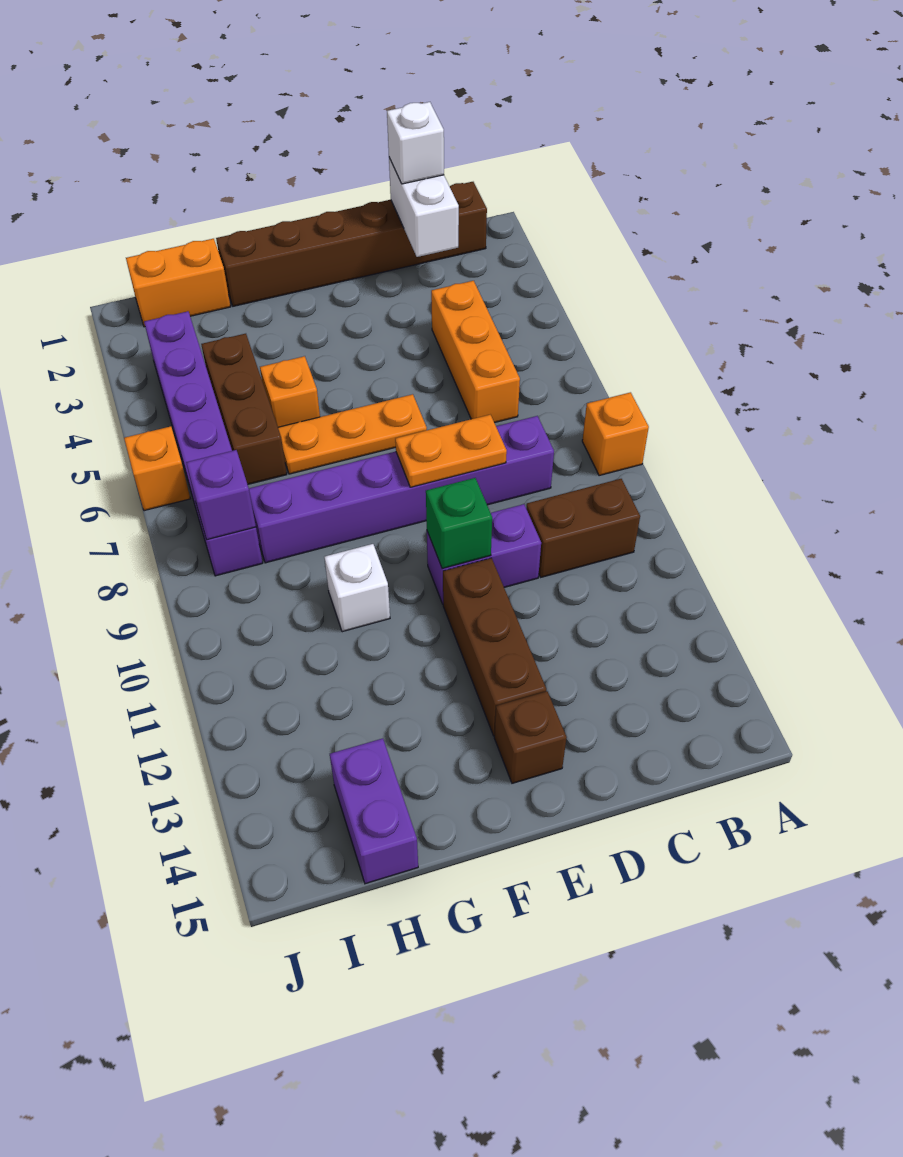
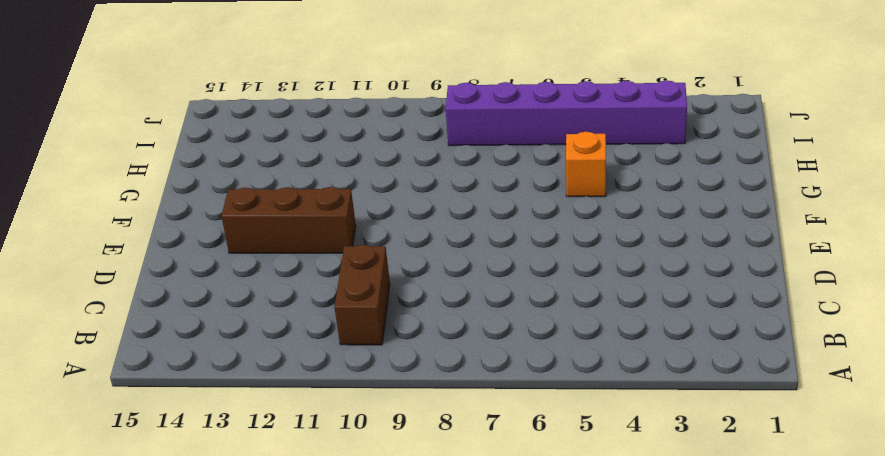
none -> orange brick A8 level 1
none -> brown brick B1:G1 level 1
none -> orange brick C4:C6 level 1

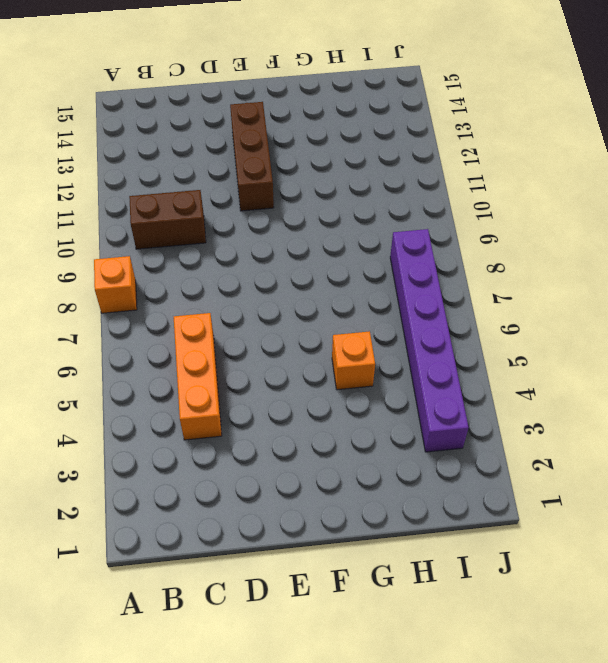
none -> brown brick B1:G1 level 1
none -> purple brick C8:H8 level 1
none -> purple brick D10:E10 level 1

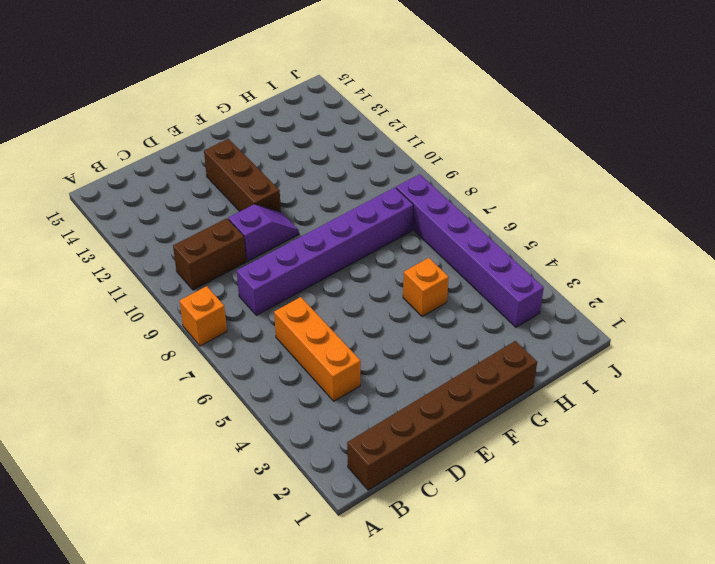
purple slope D10:E10 level 1 top D -> purple brick D10:E10 level 1
none -> orange plate E6:G6 level 1
none -> brown brick E14 level 1
none -> white brick G10 level 1

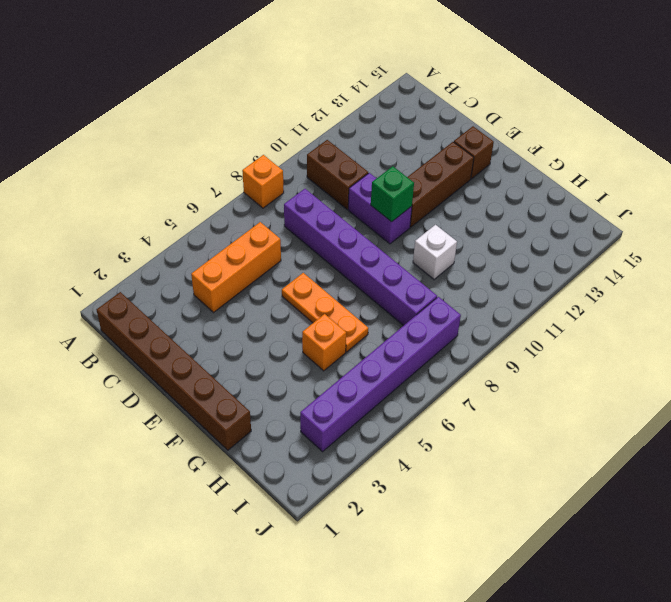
none -> orange brick H1:I1 level 1
none -> brown brick H4:H6 level 1
none -> purple brick H14:H15 level 1

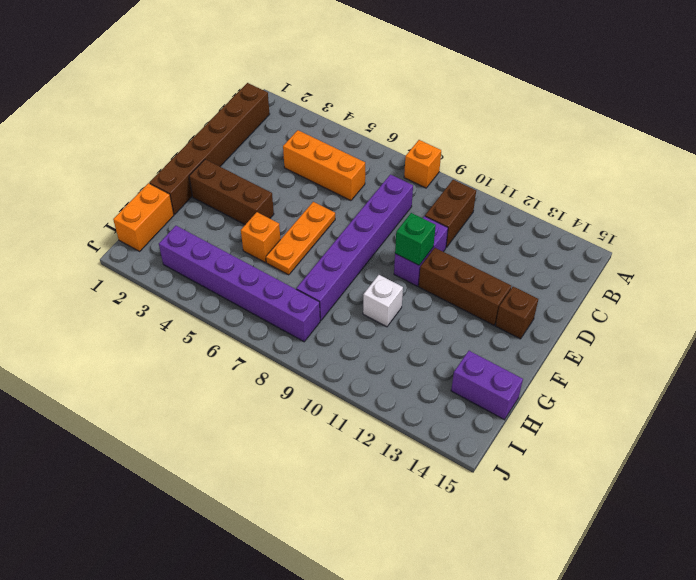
brown brick F2:F4 level 1 -> brown brick H4:H6 level 1
none -> orange brick J6 level 1
none -> white brick C1:C2 level 2
none -> orange plate D8:E8 level 2

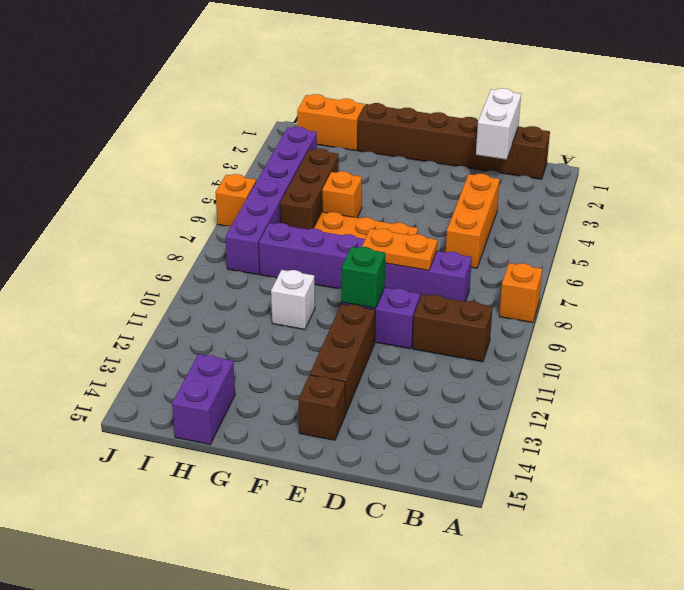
none -> purple brick I8 level 2
none -> white brick C1 level 3

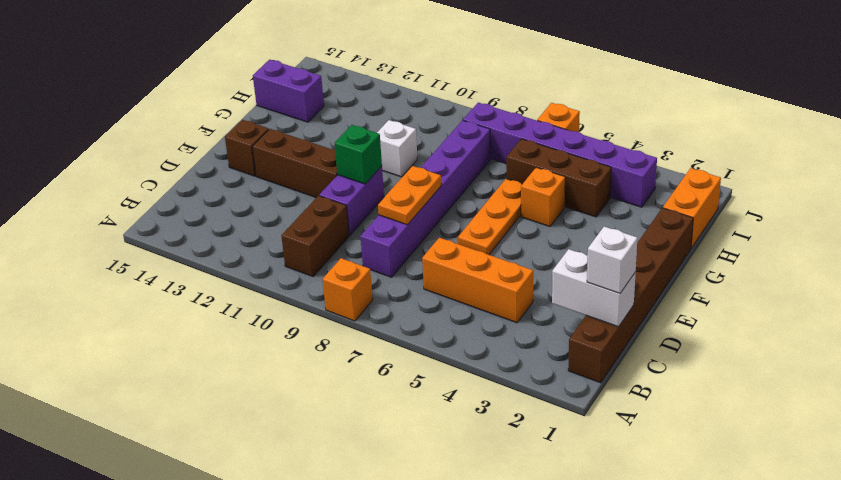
none -> purple brick I8 level 2

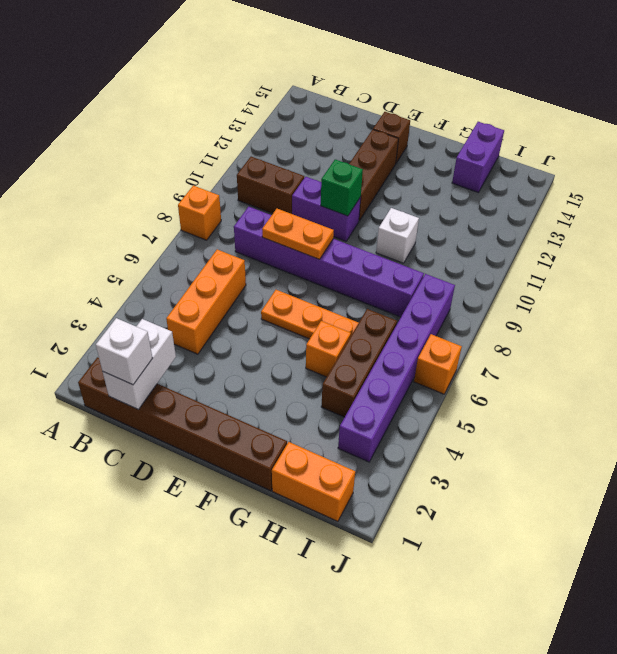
none -> purple brick I8 level 2

